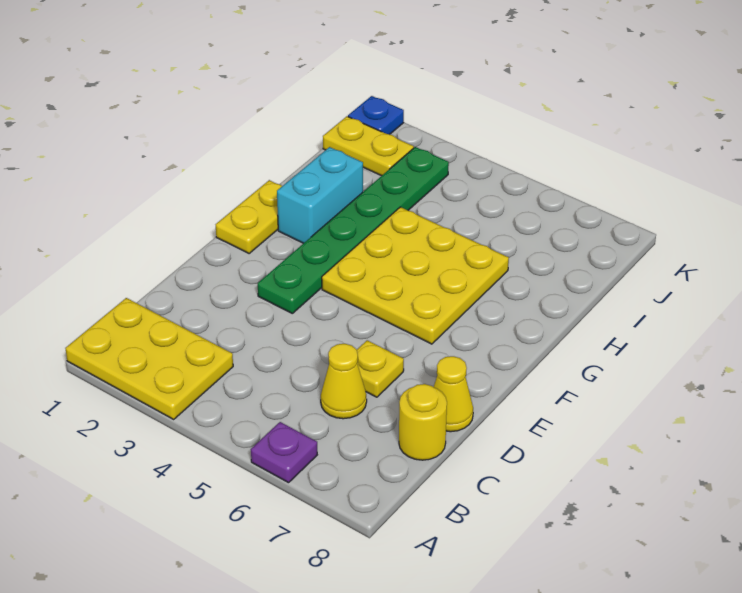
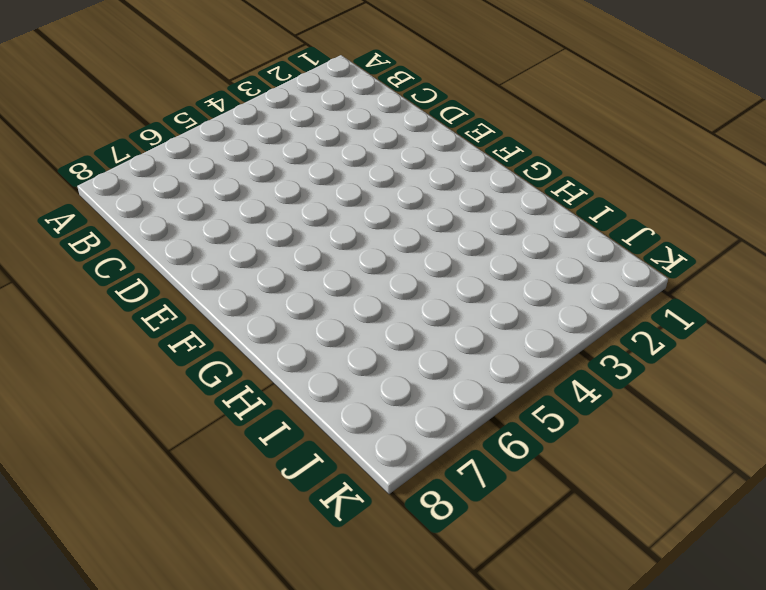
none -> yellow plate A1:B3 level 1
none -> purple plate A6 level 1
none -> yellow cone C6 level 1

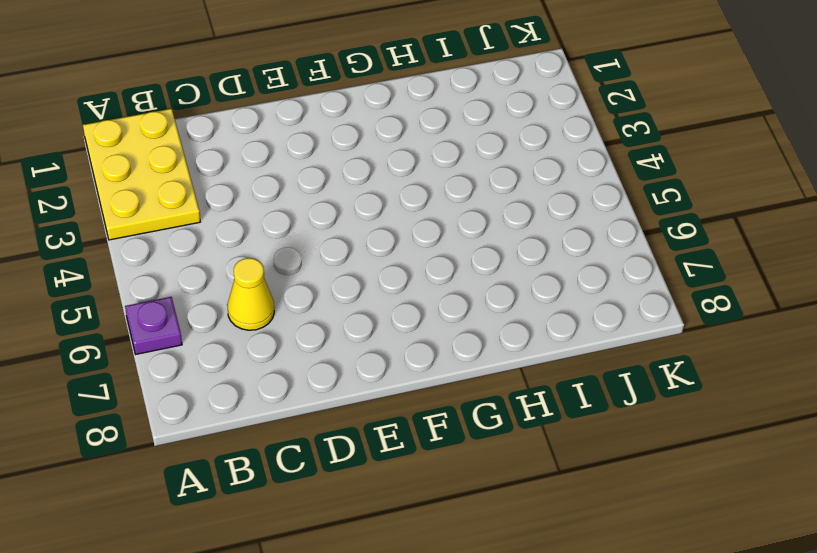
none -> yellow round brick C8 level 1
none -> yellow plate D6 level 1
none -> yellow cone D8 level 1

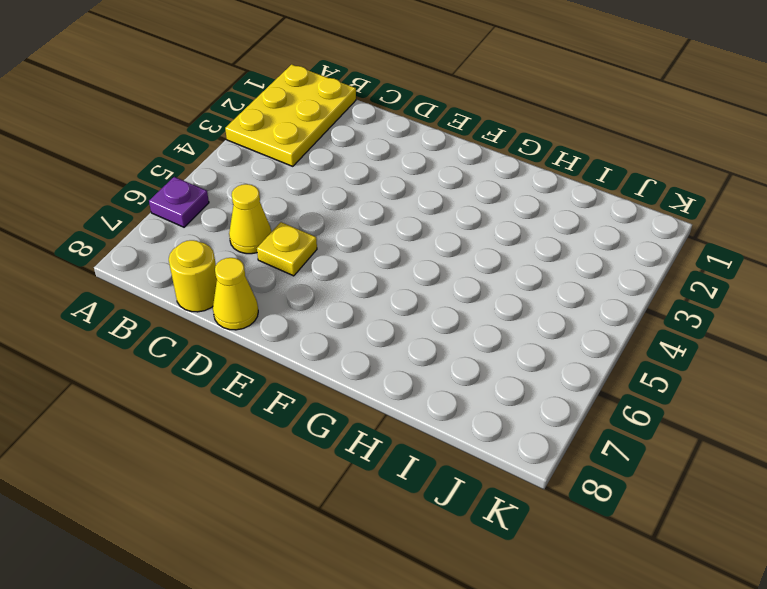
none -> green plate E3:J3 level 1
none -> yellow plate F1:G1 level 1
none -> yellow plate F4:H6 level 1

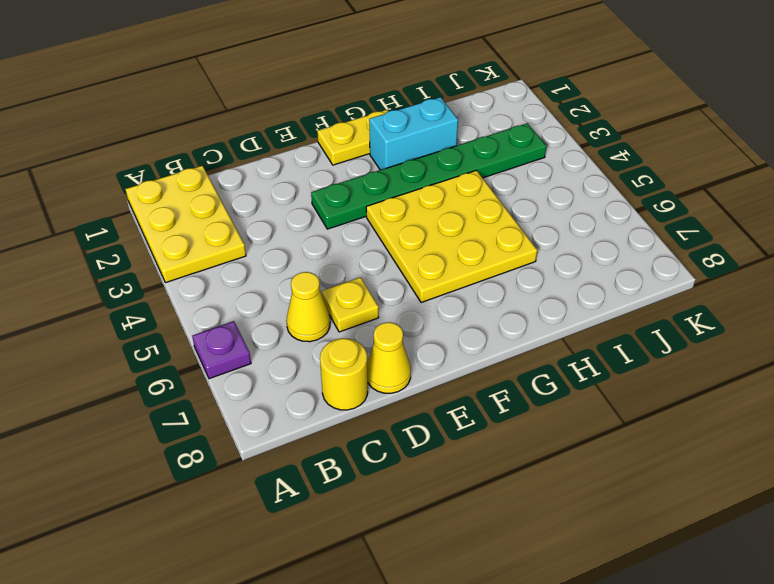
none -> yellow plate J1:J2 level 1
none -> blue plate K1 level 1

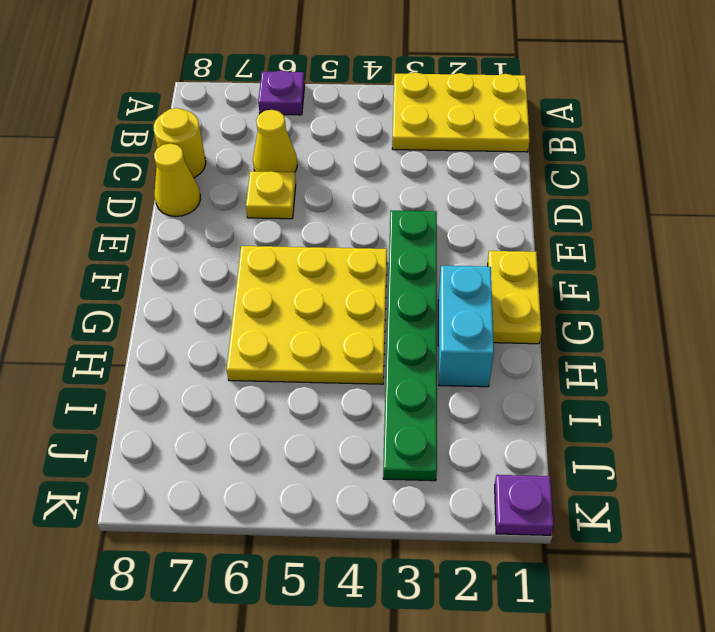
purple plate K1 level 1 -> blue plate K1 level 1
none -> yellow plate J1:J2 level 1

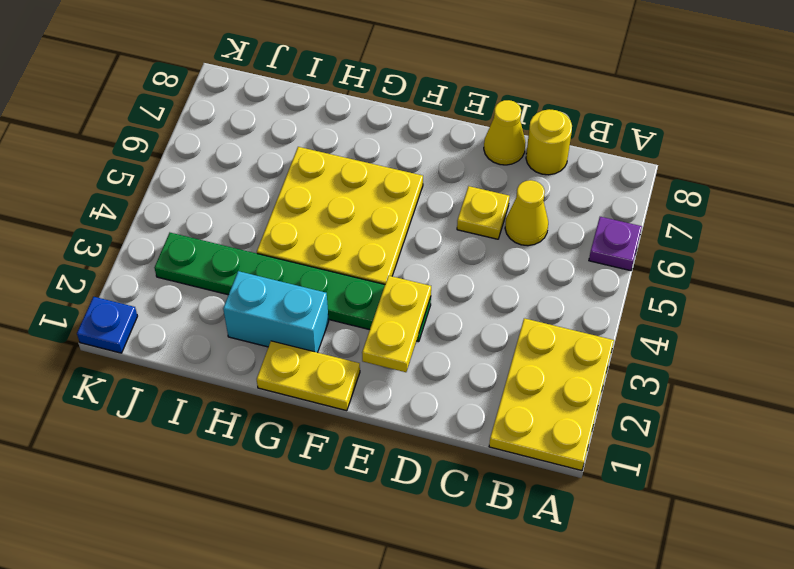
yellow plate E2:E3 level 2 -> yellow plate J1:J2 level 1

